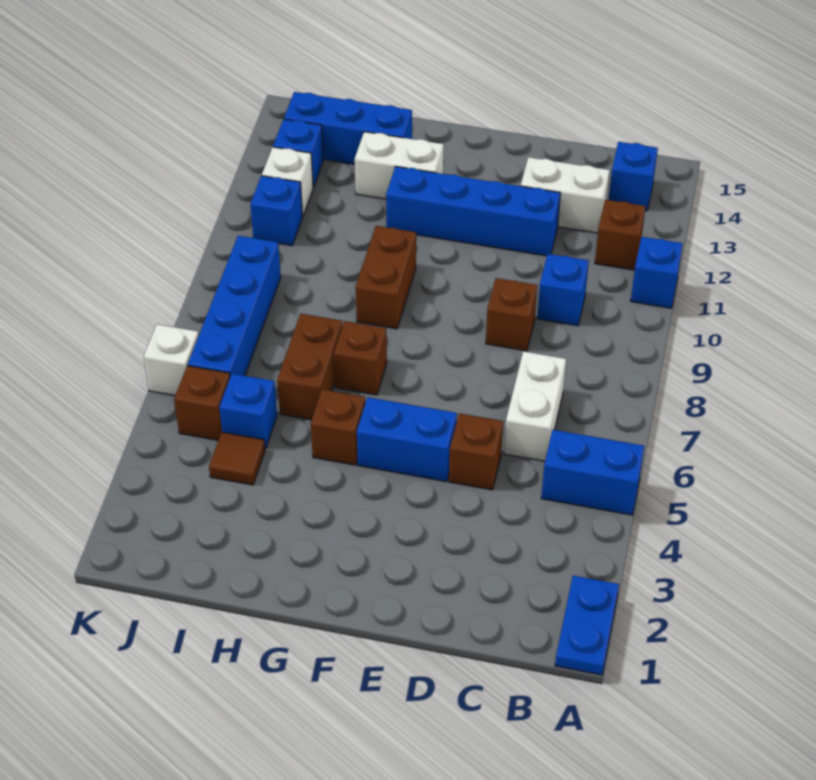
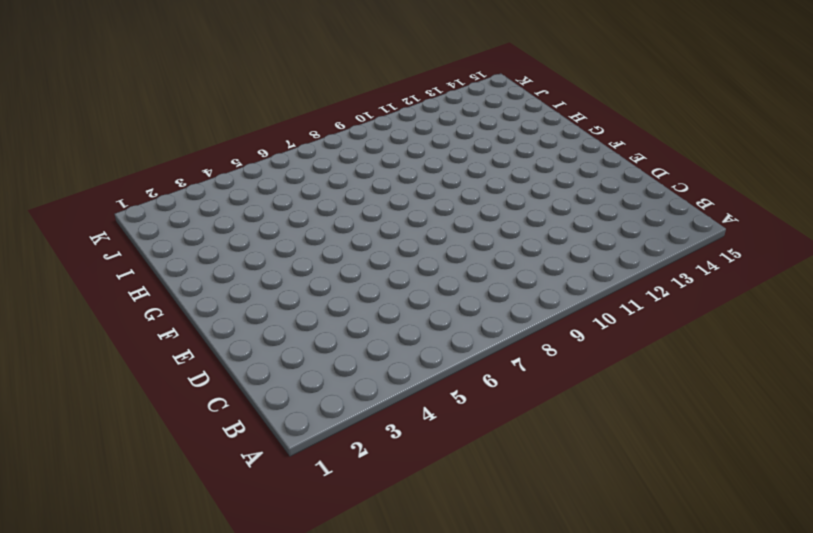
none -> blue plate A1:A2 level 1
none -> blue brick A5:B5 level 1
none -> blue brick A11 level 1

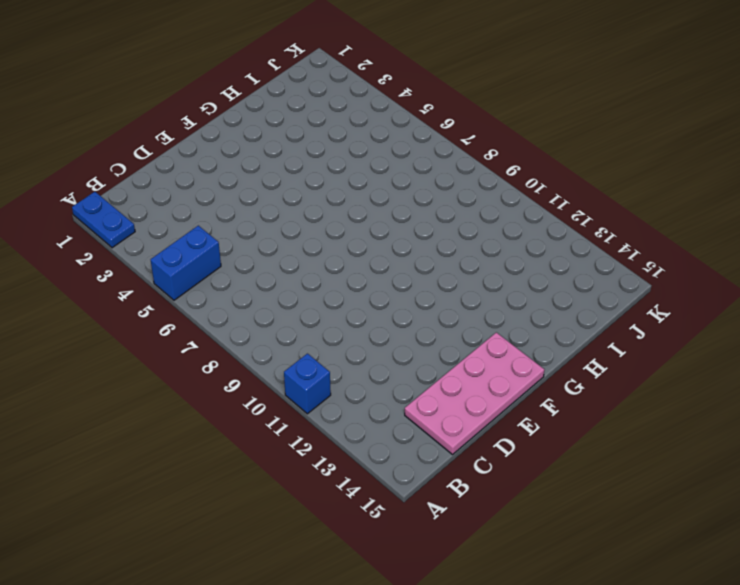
pink plate C14:F15 level 1 -> none
none -> brown brick B12 level 1
none -> blue brick B14 level 1
none -> white brick C6:C7 level 1

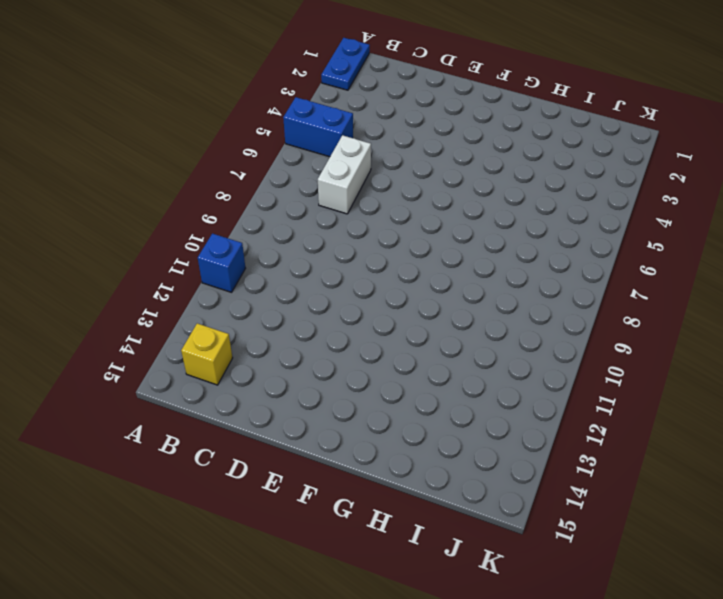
yellow brick B14 level 1 -> blue brick B14 level 1
none -> brown brick B12 level 1
none -> blue brick C10 level 1
none -> white brick C13:D13 level 1

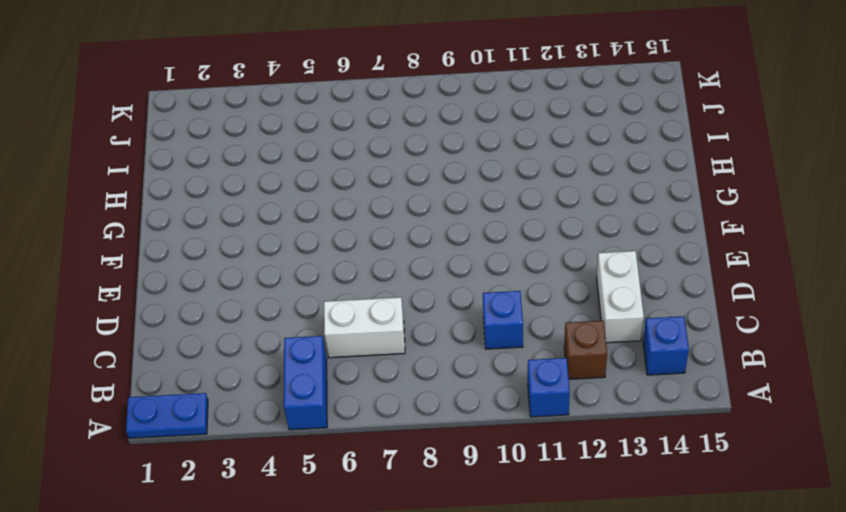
none -> brown brick D5 level 1
none -> brown brick D9 level 1
none -> blue brick D12:G12 level 1

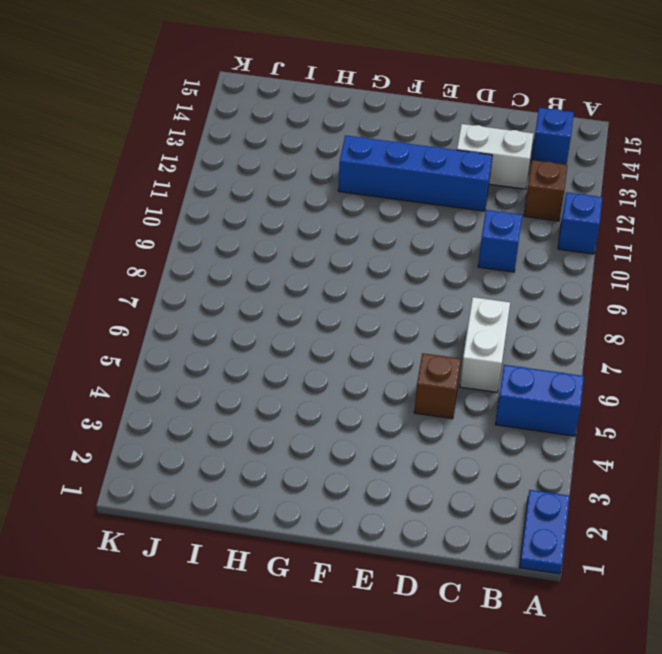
none -> brown brick D9 level 1
none -> blue brick E5:F5 level 1
none -> brown brick G5 level 1

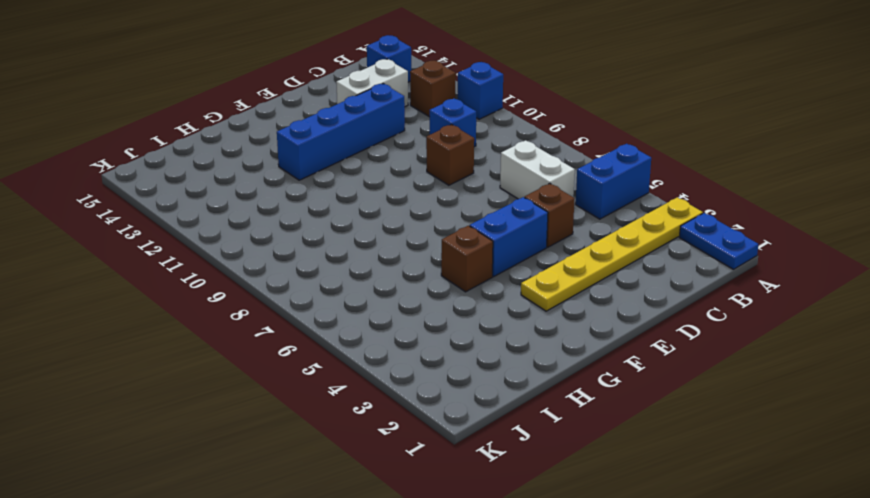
yellow plate A3:F3 level 1 -> none
none -> brown brick G7 level 1
none -> brown brick G9:G10 level 1
none -> white brick G13:H13 level 1

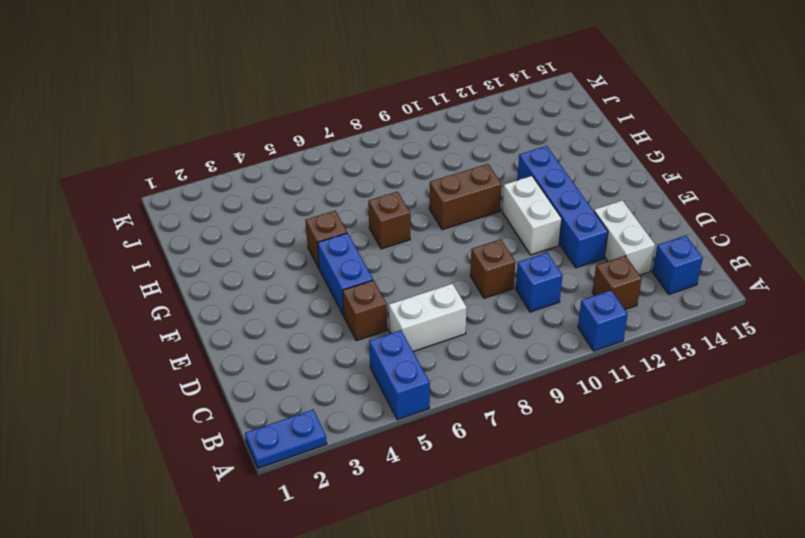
white brick E11:F11 level 1 -> white brick G13:H13 level 1
none -> brown brick H6:H7 level 1
none -> blue brick H14:J14 level 1
none -> brown tile I4 level 1

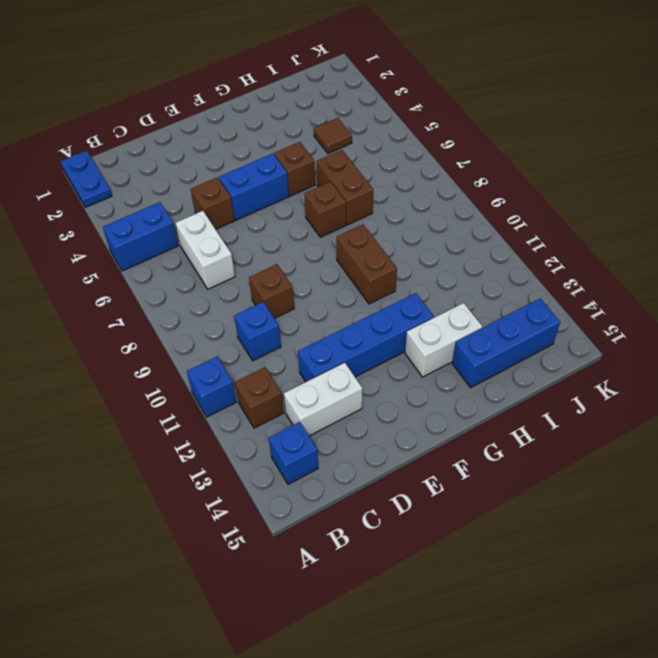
none -> blue brick I5 level 1
none -> brown brick J5 level 1
none -> blue brick J6:J9 level 1

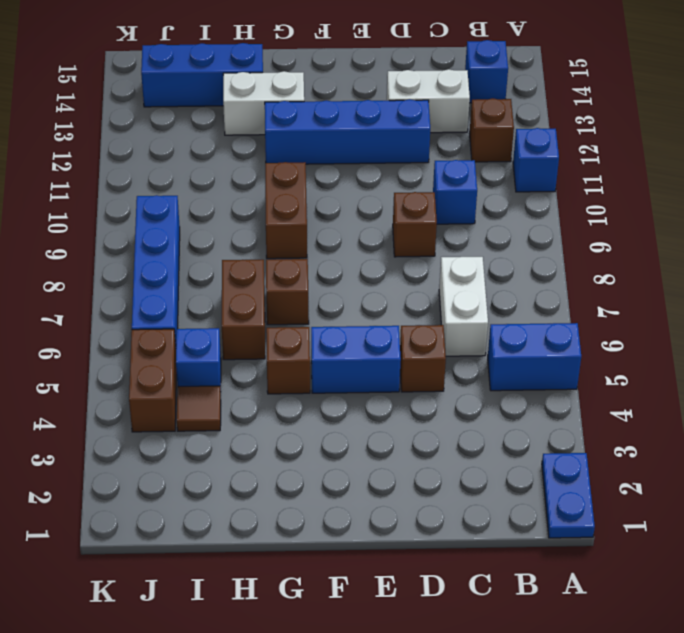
brown brick J4:J5 level 1 -> brown brick J5 level 1
none -> blue brick J11 level 1
none -> white brick J12 level 1
none -> blue brick J13 level 1

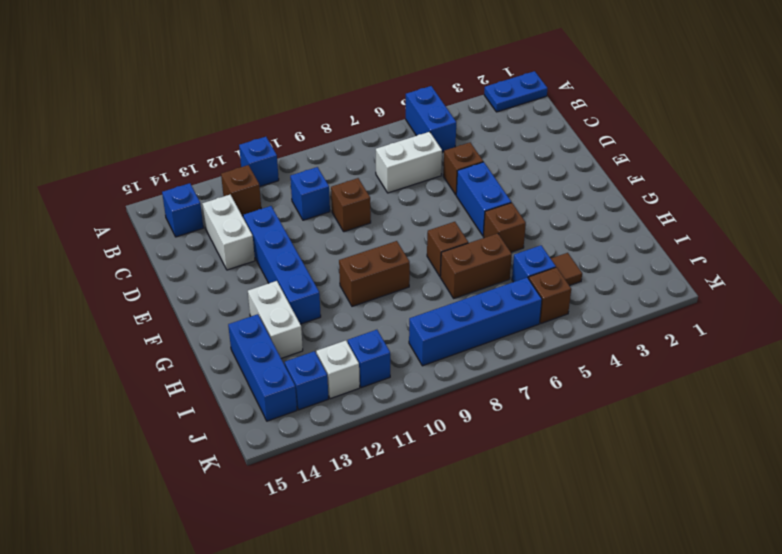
none -> white brick K6 level 1

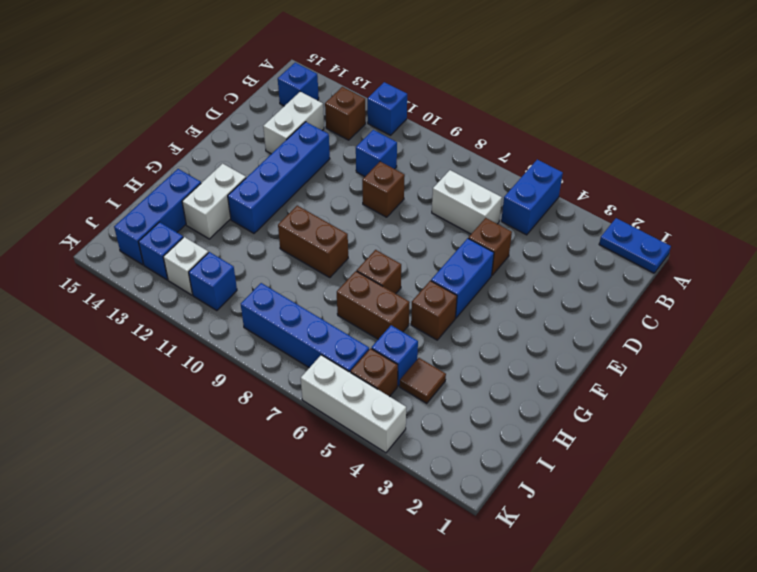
white brick K4:K6 level 1 -> white brick K6 level 1

